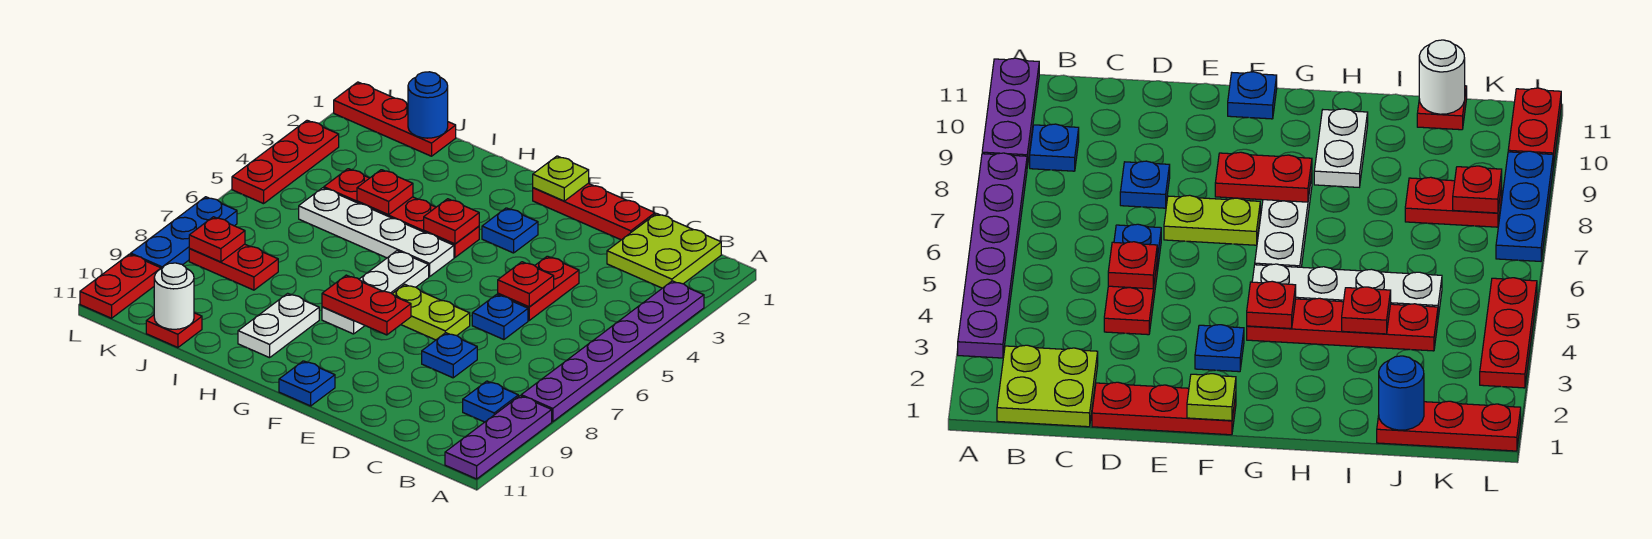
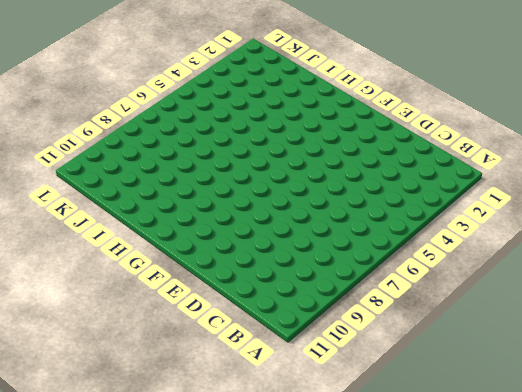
none -> purple plate A3:A8 level 1
none -> purple plate A9:A11 level 1
none -> lime plate B1:C2 level 1

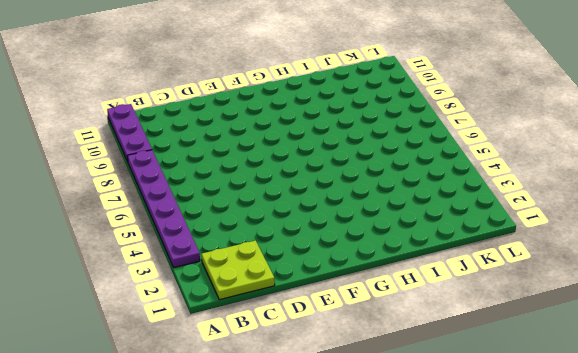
none -> blue plate B9 level 1
none -> red plate D1:F1 level 1
none -> red plate D4:D5 level 1

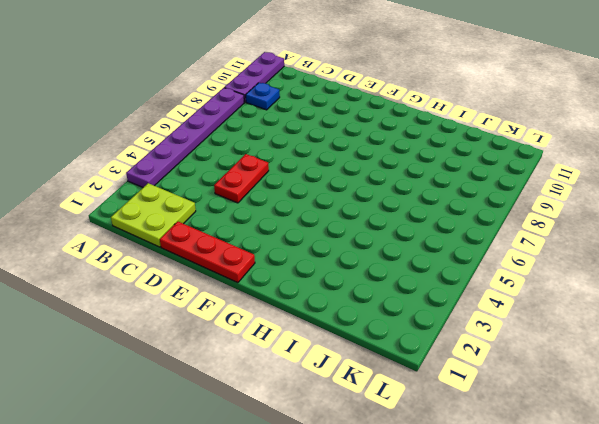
none -> blue plate D6 level 1
none -> blue plate D8 level 1
none -> lime plate E7:F7 level 1

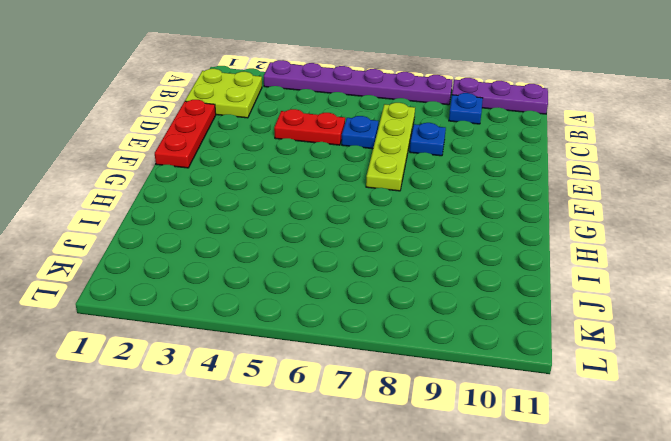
lime plate C7:F7 level 1 -> lime plate E7:F7 level 1
none -> blue plate F3 level 1
none -> blue plate F11 level 1
none -> red plate G4:J4 level 1

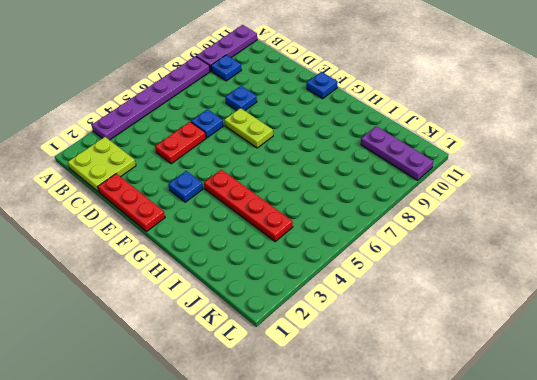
purple plate J10:L10 level 1 -> red plate L10:L11 level 1
none -> white plate G5:J5 level 1
none -> white plate G6:G8 level 1
none -> white plate H9:H10 level 1

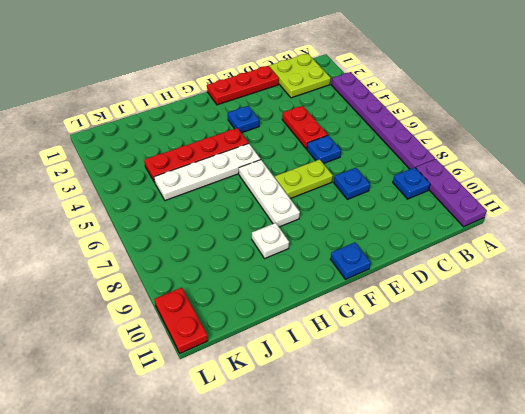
white plate H9 level 1 -> white plate H9:H10 level 1
none -> red plate J1:L1 level 1
none -> red plate J8:K8 level 1
none -> red plate J11 level 1

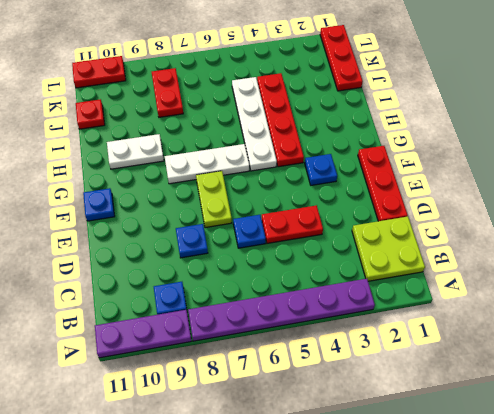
none -> red plate L3:L5 level 1
none -> blue plate L7:L9 level 1
none -> red plate D5 level 2

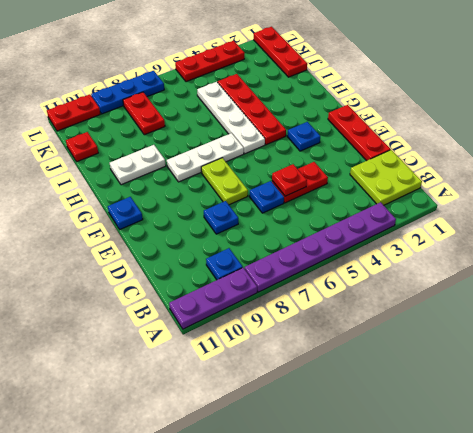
none -> lime plate F1 level 2
none -> red plate F8:G8 level 2
none -> red plate G4 level 2

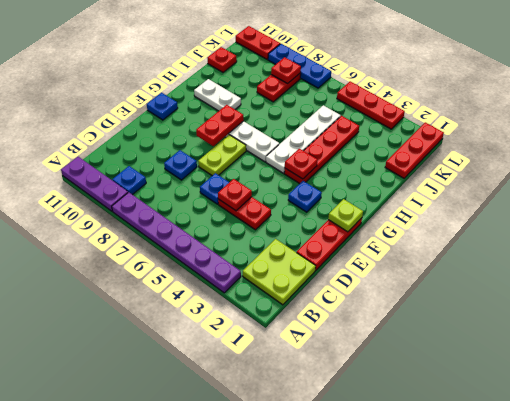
none -> red plate I4 level 2
none -> blue round brick J1 level 2
none -> white round brick J11 level 2

